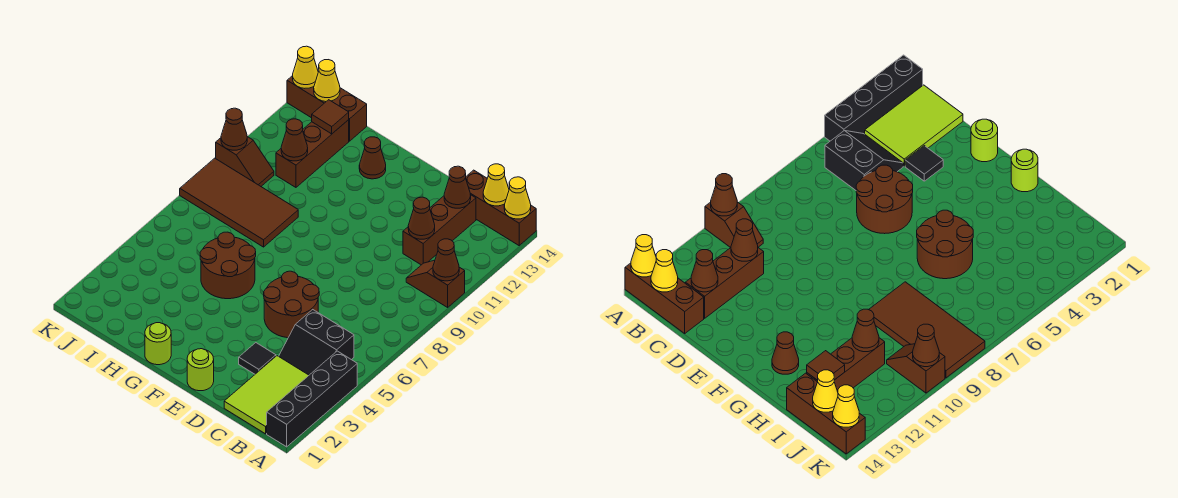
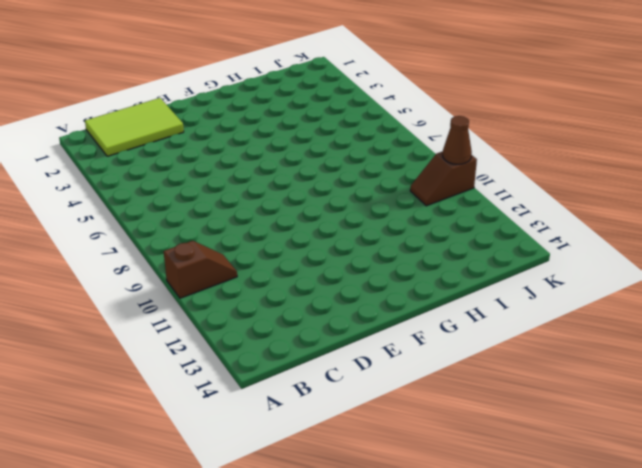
lime tile B1:D2 level 1 -> lime tile B1:C3 level 1
none -> black brick A1:A4 level 1
none -> brown brick A14:C14 level 1
none -> black slope B4:C5 level 1 top 5

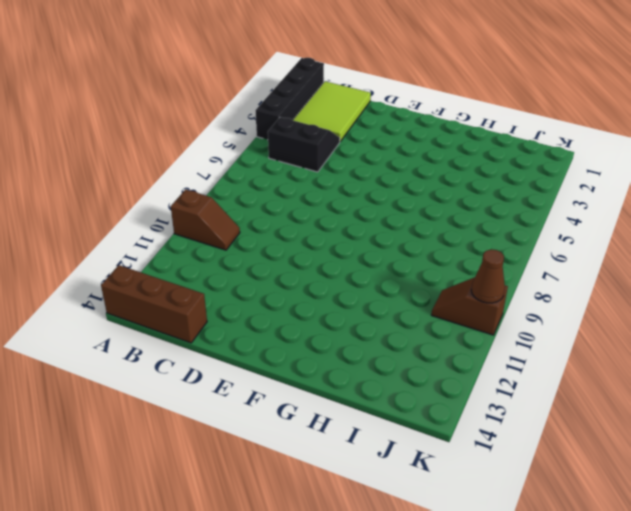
none -> brown brick C11:C13 level 1
none -> black tile D3 level 1
none -> brown round brick D5:E6 level 1

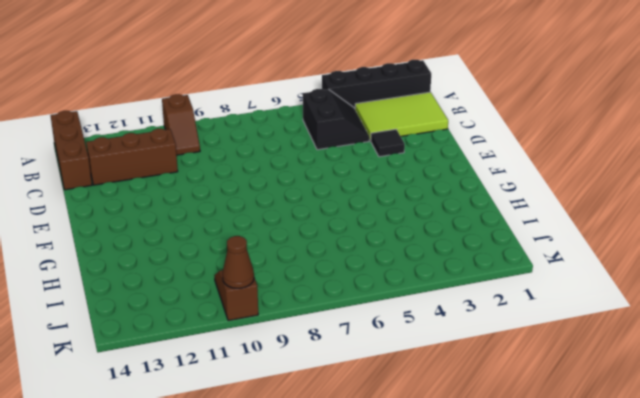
none -> brown round brick D5:E6 level 1
none -> lime round brick E1 level 1
none -> lime round brick G1 level 1

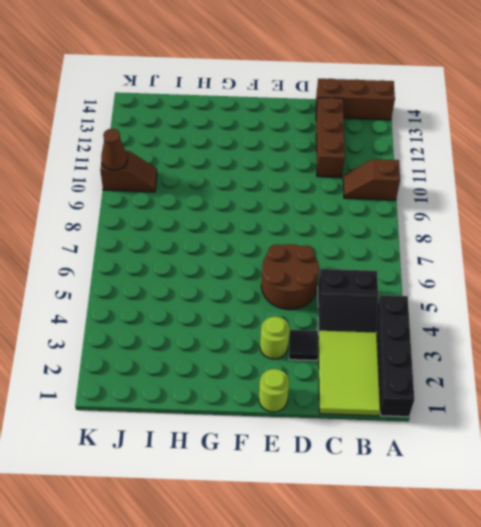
lime round brick E3 level 1 -> lime round brick G1 level 1
none -> brown round brick G5:H6 level 1
none -> brown cone G13 level 1
none -> brown tile H8:K9 level 1

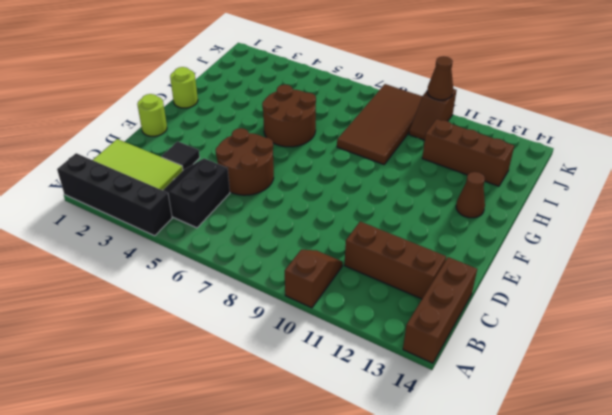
none -> brown brick I14:K14 level 1
none -> brown cone A10 level 2
none -> yellow cone A14 level 2

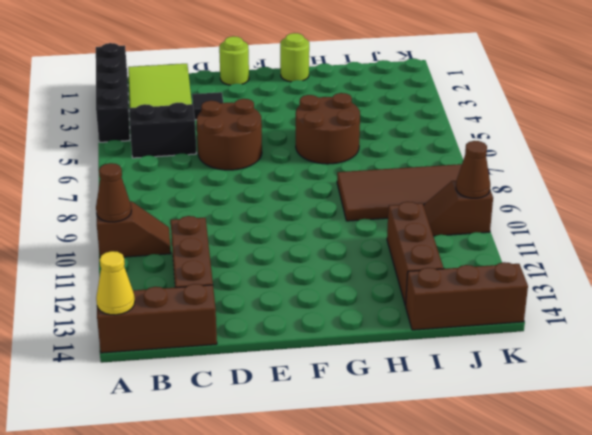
none -> brown cone G13 level 1
none -> yellow cone B14 level 2
none -> brown cone C11 level 2

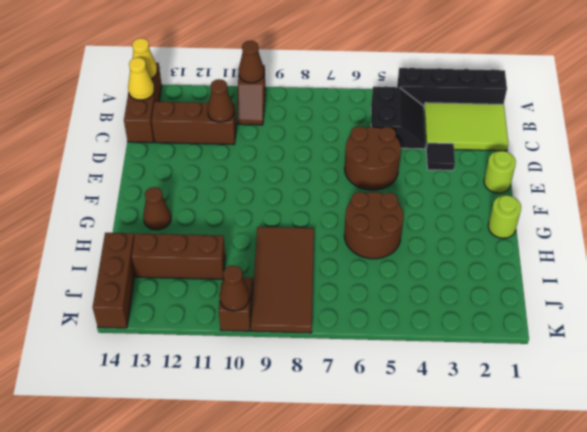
none -> brown cone C13 level 2
none -> brown cone I11 level 2
none -> brown tile I13 level 2

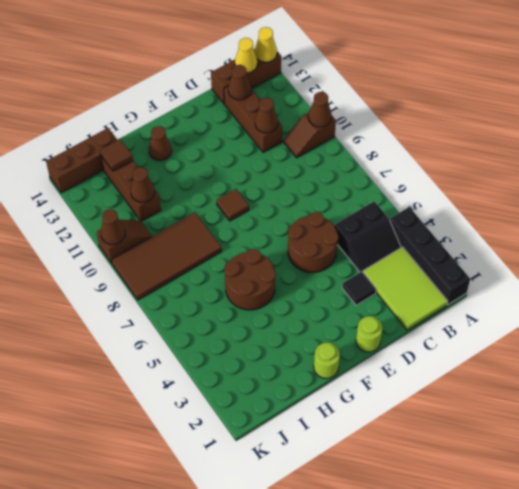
brown tile F9 level 1 -> none
none -> yellow cone J14 level 2
none -> yellow cone K14 level 2

